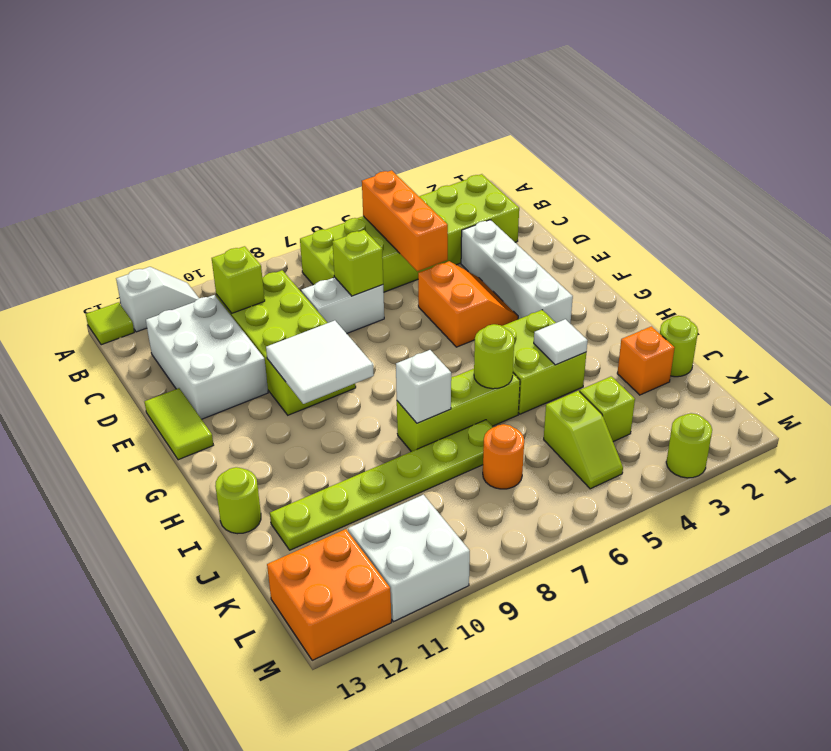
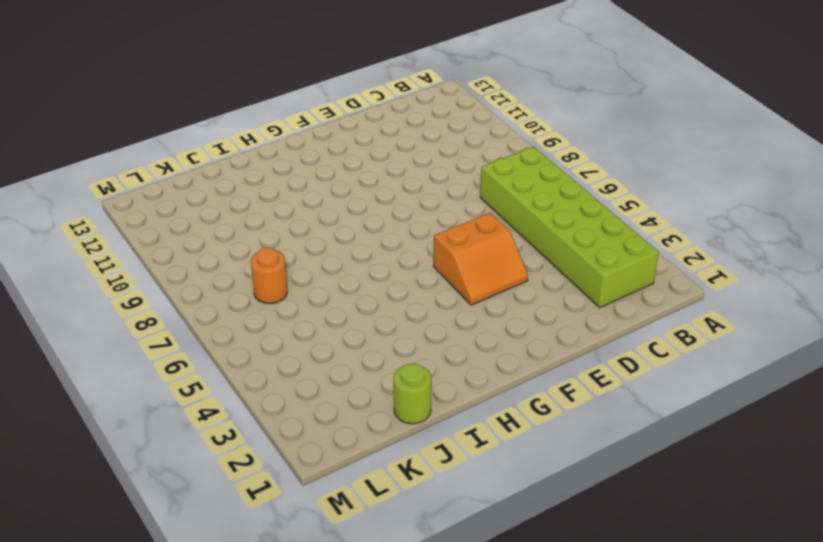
none -> white slope A11:A12 level 1 top 12
none -> lime tile A13 level 1
none -> lime brick C9:F10 level 1

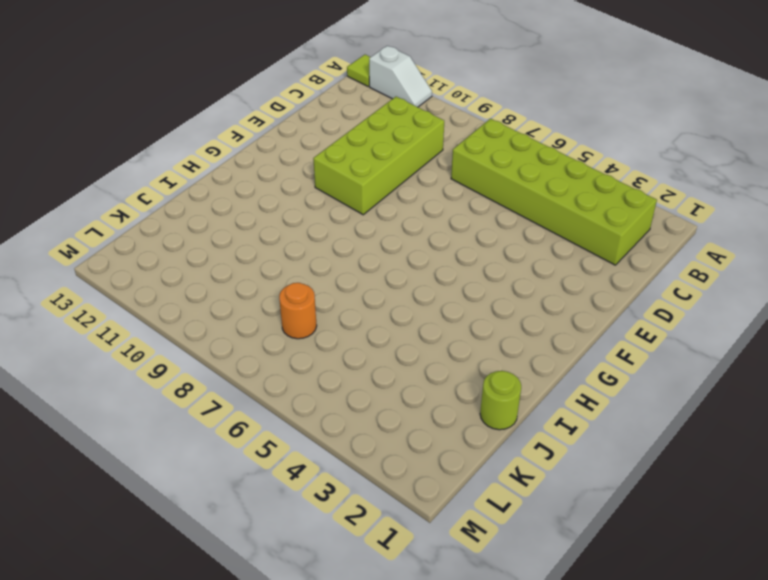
none -> white brick C11:E12 level 1
none -> white brick D3:G3 level 1
none -> white brick D7:D8 level 1

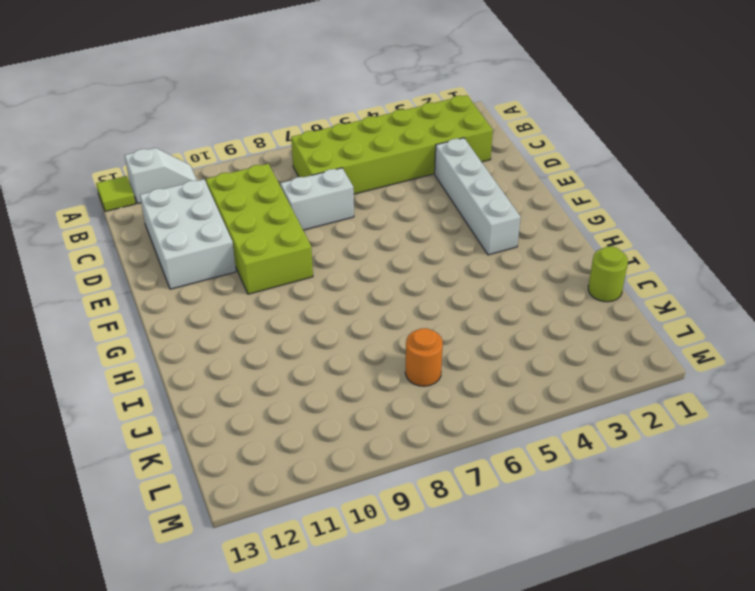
none -> orange slope E4:F5 level 1 top 5
none -> lime tile E13:F13 level 1
none -> lime brick H4:I5 level 1

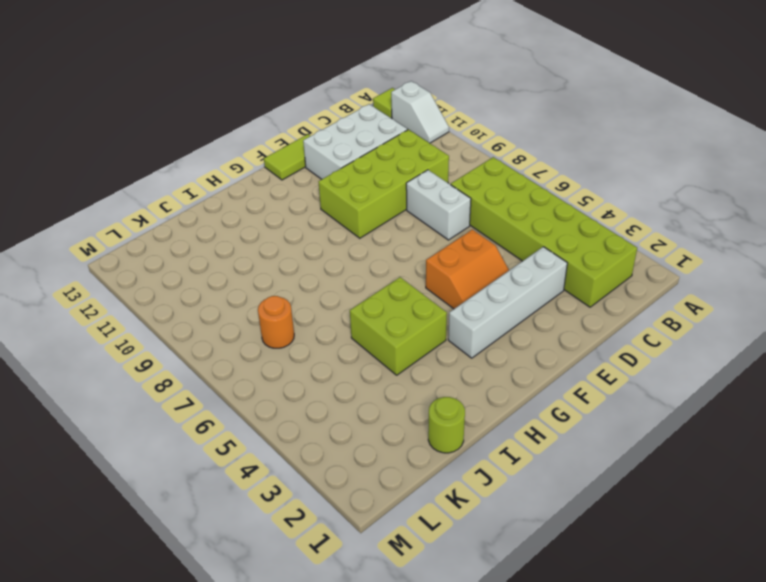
none -> lime brick I6:I8 level 1
none -> lime round brick I13 level 1
none -> orange brick J2 level 1

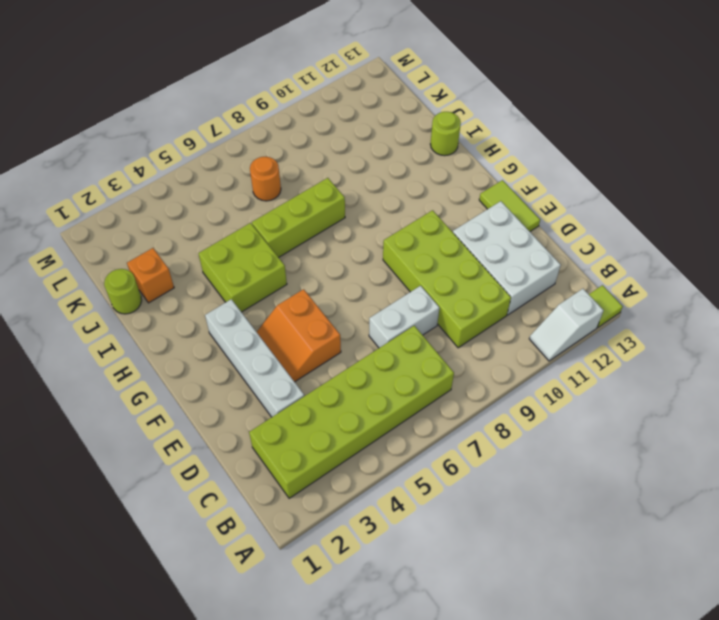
none -> lime plate J7:J12 level 1
none -> lime brick K4 level 1
none -> lime slope K5:L5 level 1 top K

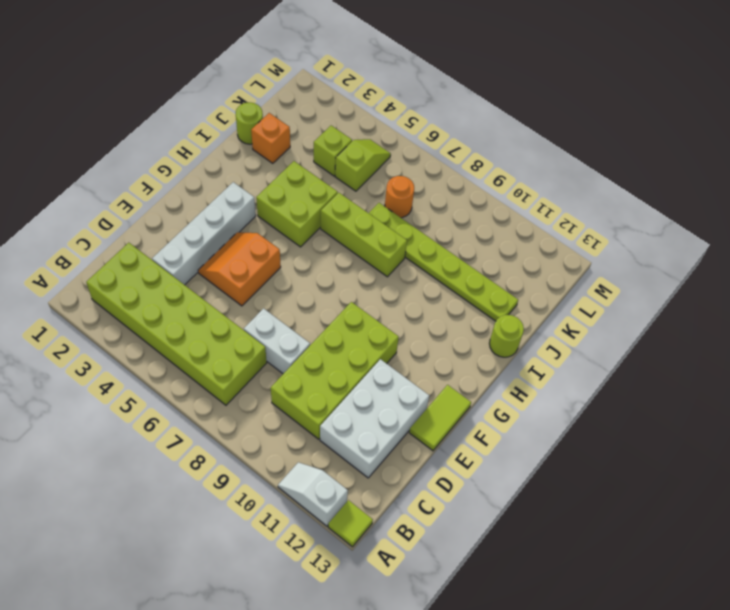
none -> white brick L10:M11 level 1
none -> orange brick L12:M13 level 1
none -> lime round brick M3 level 1

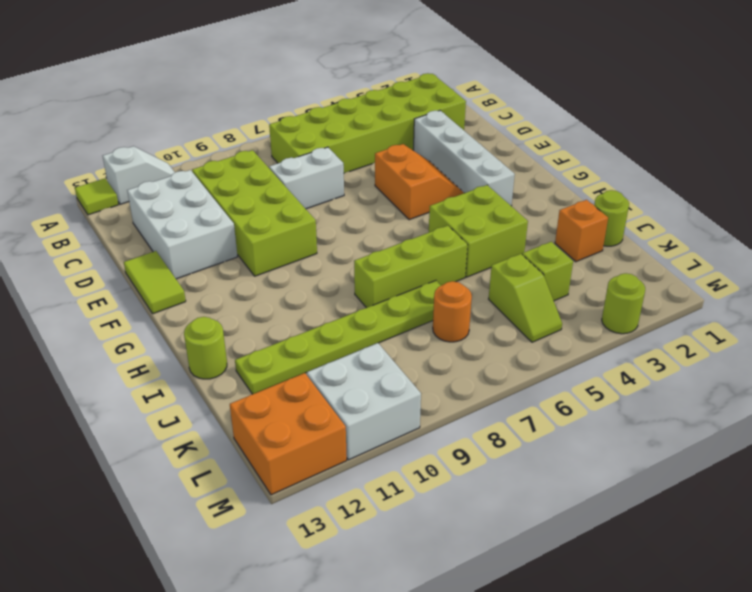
none -> orange brick B5:D5 level 2
none -> lime brick C10 level 2
none -> lime brick D7 level 2

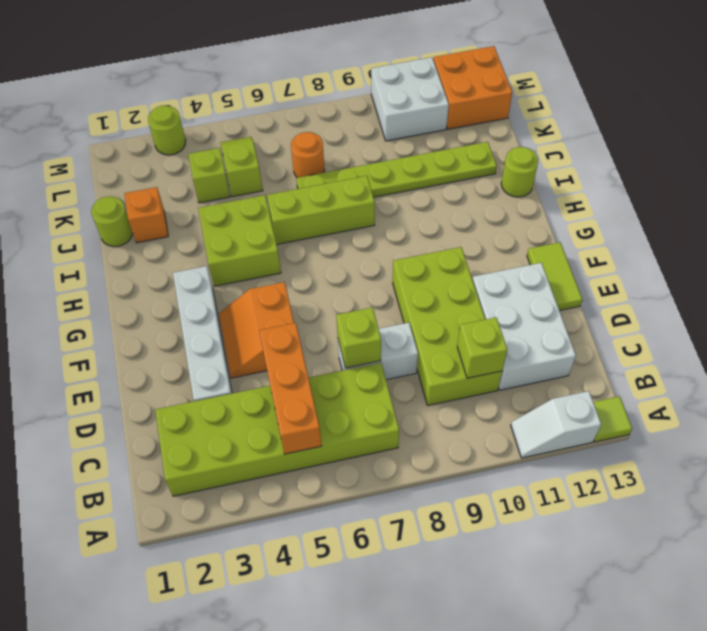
none -> white tile F9:G10 level 2
none -> white tile I4 level 2
none -> lime round brick I6 level 2

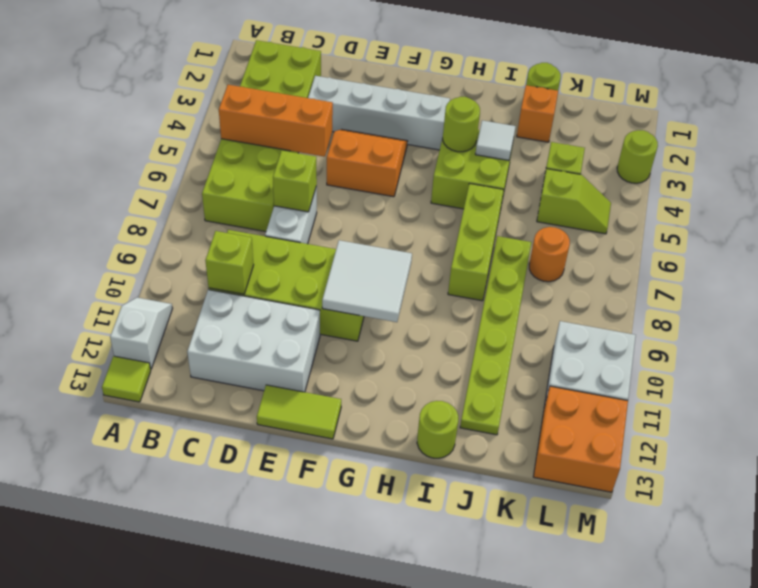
lime round brick H4 level 2 -> lime round brick I6 level 2
none -> white brick I8 level 2

